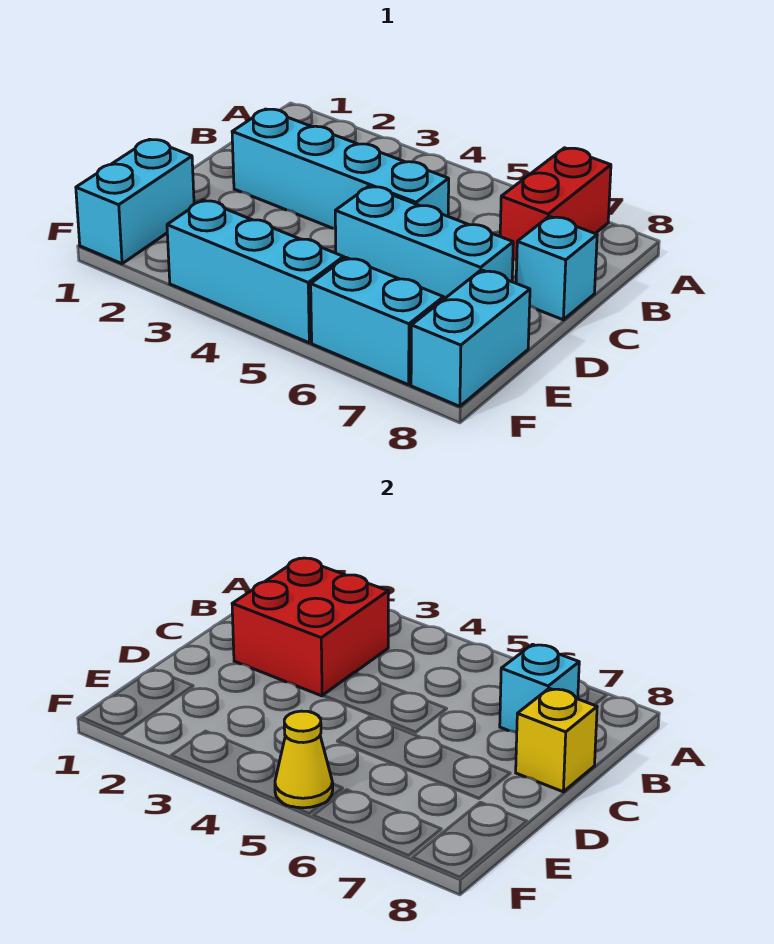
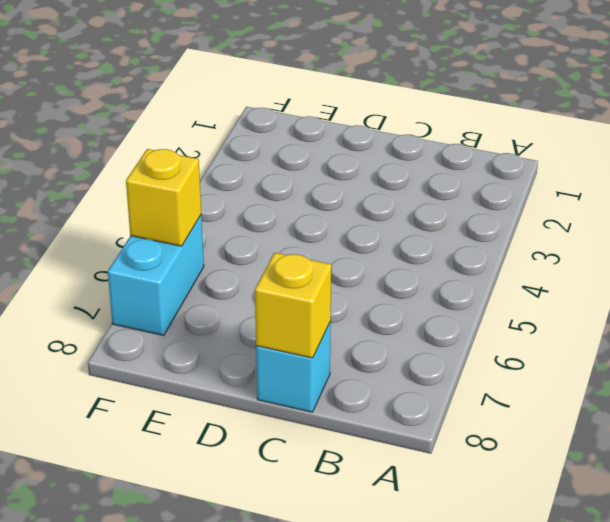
yellow brick F6 level 2 -> none
none -> red brick A7:B7 level 1
none -> cyan brick C2:C5 level 1
none -> cyan brick D5:D7 level 1

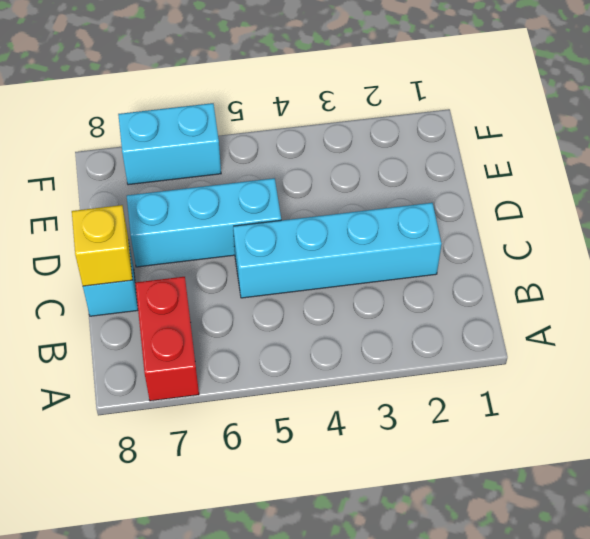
none -> cyan brick E1:F1 level 1
none -> cyan brick E8:F8 level 1
none -> cyan brick F3:F5 level 1

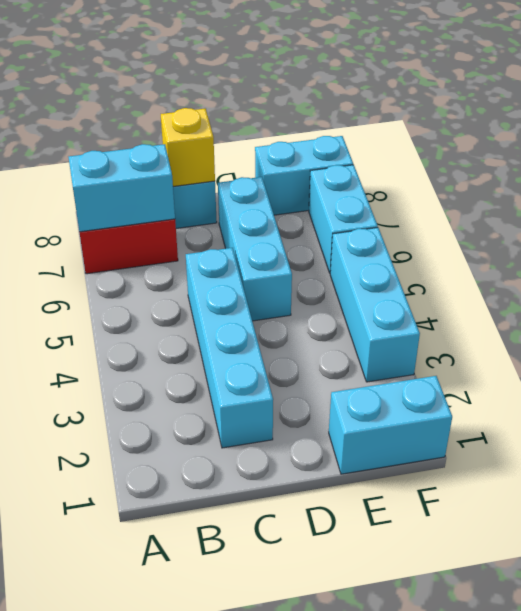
cyan brick A7:B7 level 2 -> cyan brick B7 level 2
none -> red brick B2:C3 level 2
none -> yellow cone F5 level 2

